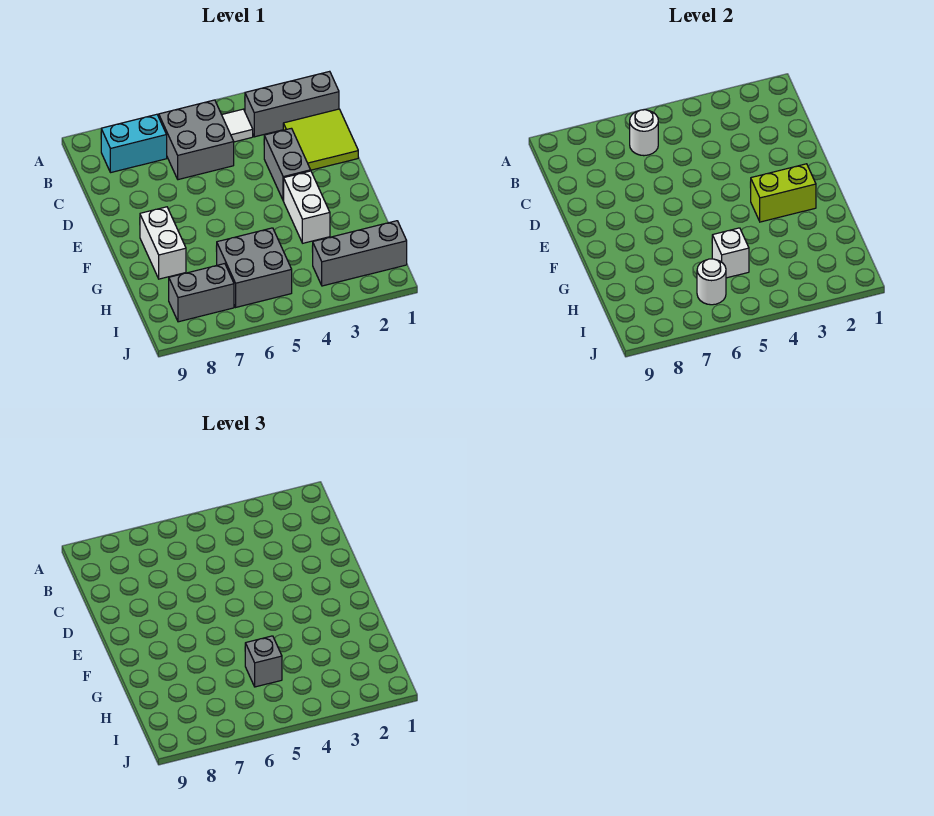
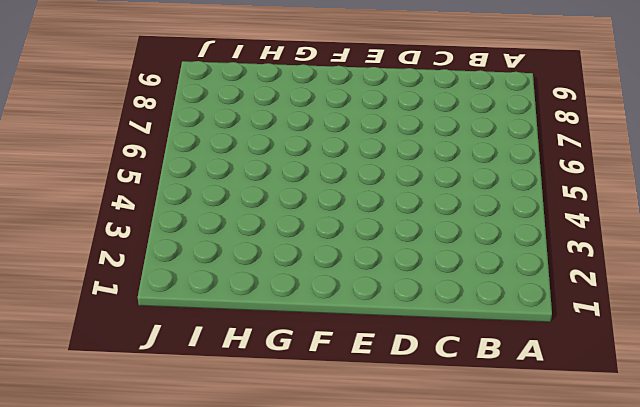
none -> grey brick B1:B3 level 1
none -> white tile B4 level 1
none -> grey brick B5:C6 level 1

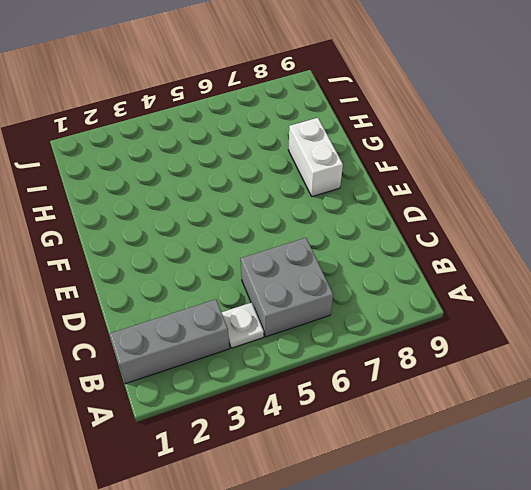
white plate B4 level 1 -> white tile B4 level 1
none -> cyan brick B7:B8 level 1
none -> lime tile C1:D2 level 1
none -> grey brick D3:E3 level 1

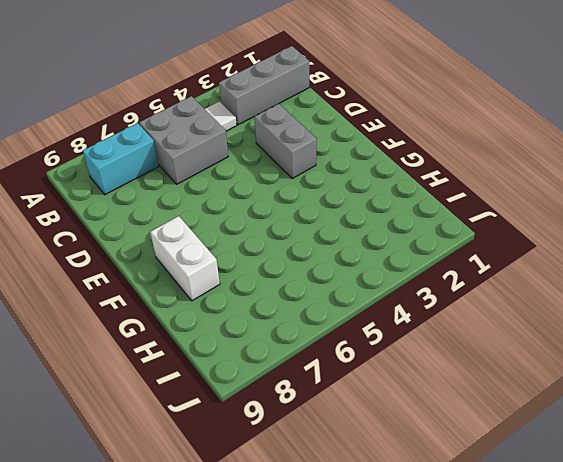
none -> lime tile C1:D2 level 1
none -> white brick F3:G3 level 1
none -> grey brick H5:I6 level 1

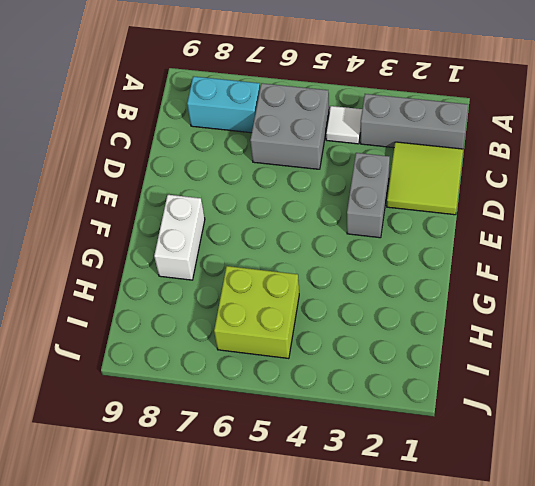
lime brick H5:I6 level 1 -> grey brick H5:I6 level 1
none -> white brick F3:G3 level 1
none -> grey brick I1:I3 level 1
none -> grey brick I7:I8 level 1

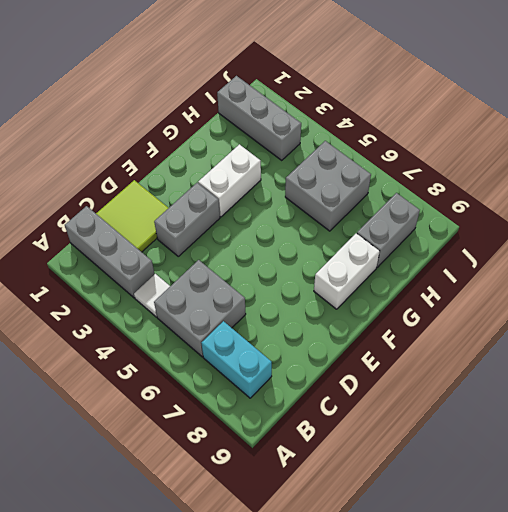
grey brick H8:I8 level 1 -> grey brick I7:I8 level 1
none -> white round brick B6 level 2
none -> lime brick F2:F3 level 2
none -> white brick H5 level 2

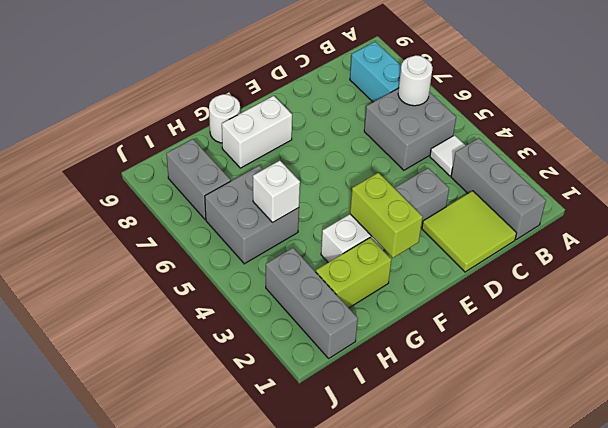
lime brick G2:H2 level 1 -> none
white round brick G9 level 1 -> white round brick I6 level 2
none -> grey brick H5 level 3

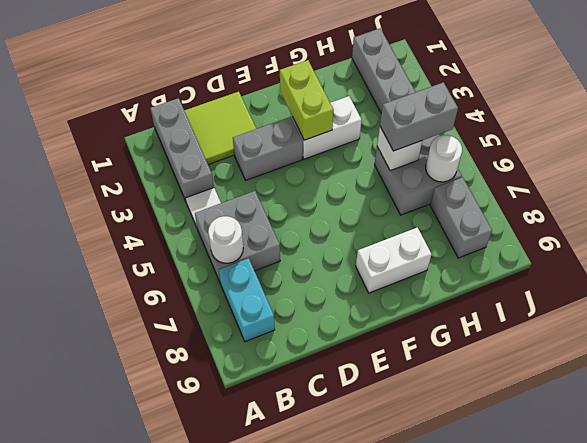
grey brick H5:I5 level 3 -> grey brick H5 level 3

